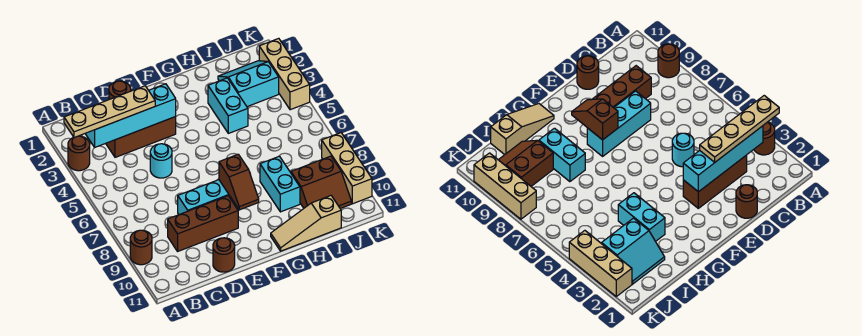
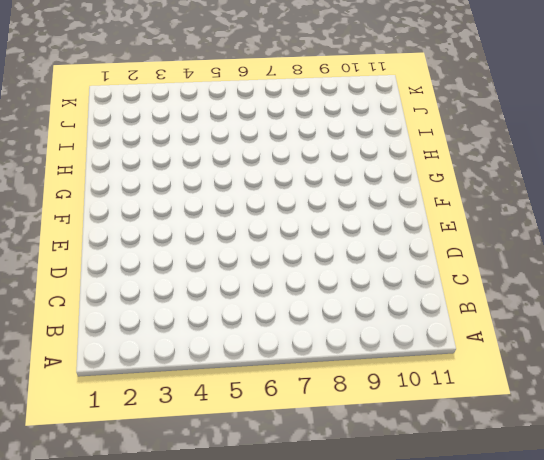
none -> brown round brick A3 level 1
none -> brown round brick A9 level 1
none -> brown brick C3:E3 level 1

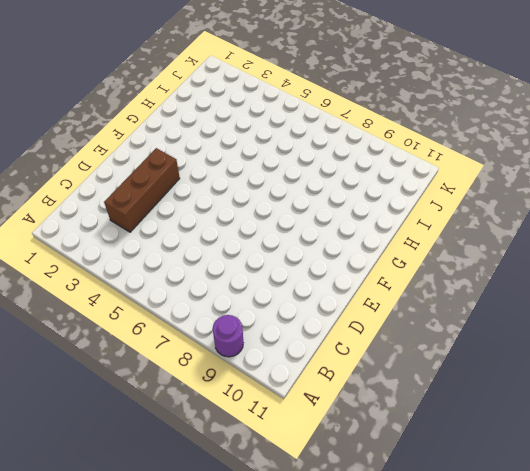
purple round brick A9 level 1 -> brown round brick A9 level 1
none -> brown round brick A3 level 1
none -> brown brick C9:E9 level 1
none -> brown round brick D1 level 1

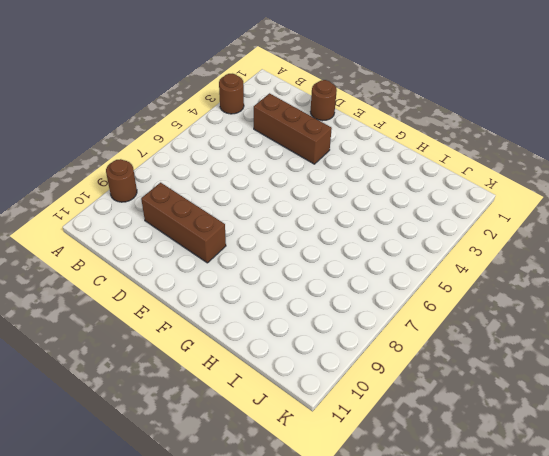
none -> cyan round brick D5 level 1
none -> cyan brick D8:F8 level 1
none -> brown round brick D11 level 1

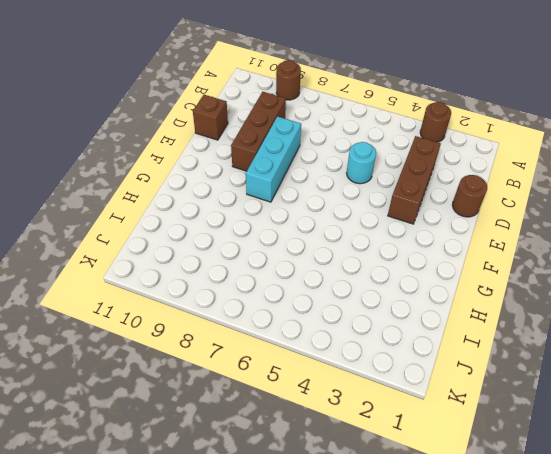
brown brick D11 level 1 -> brown round brick D11 level 1
none -> tan slope G11:I11 level 1 top I
none -> cyan brick H3:H4 level 1
none -> cyan brick H8:H9 level 1

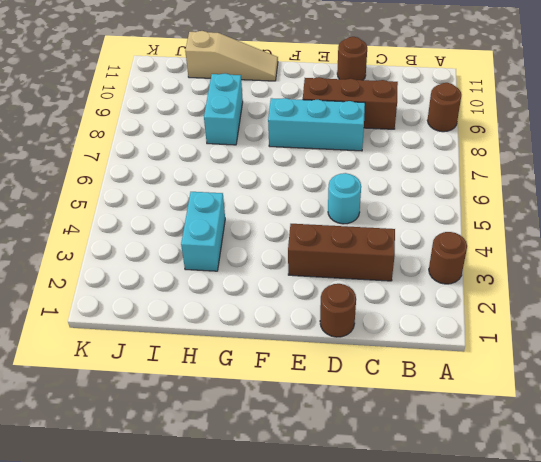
none -> cyan slope I2:J3 level 1 top 3
none -> brown slope I9:J10 level 1 top 9
none -> tan brick K2:K4 level 1

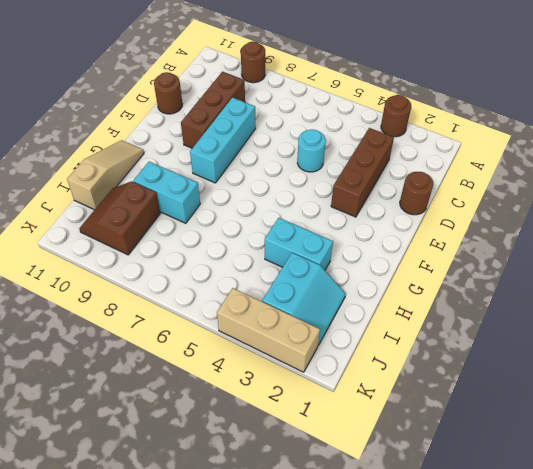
none -> tan brick K8:K10 level 1
none -> cyan brick B3:E3 level 2
none -> brown slope F8:F9 level 2 top 8

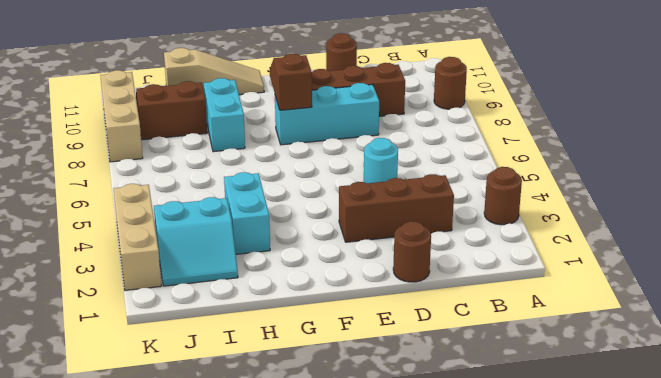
none -> cyan brick B3:E3 level 2
none -> tan plate A3:D3 level 3

